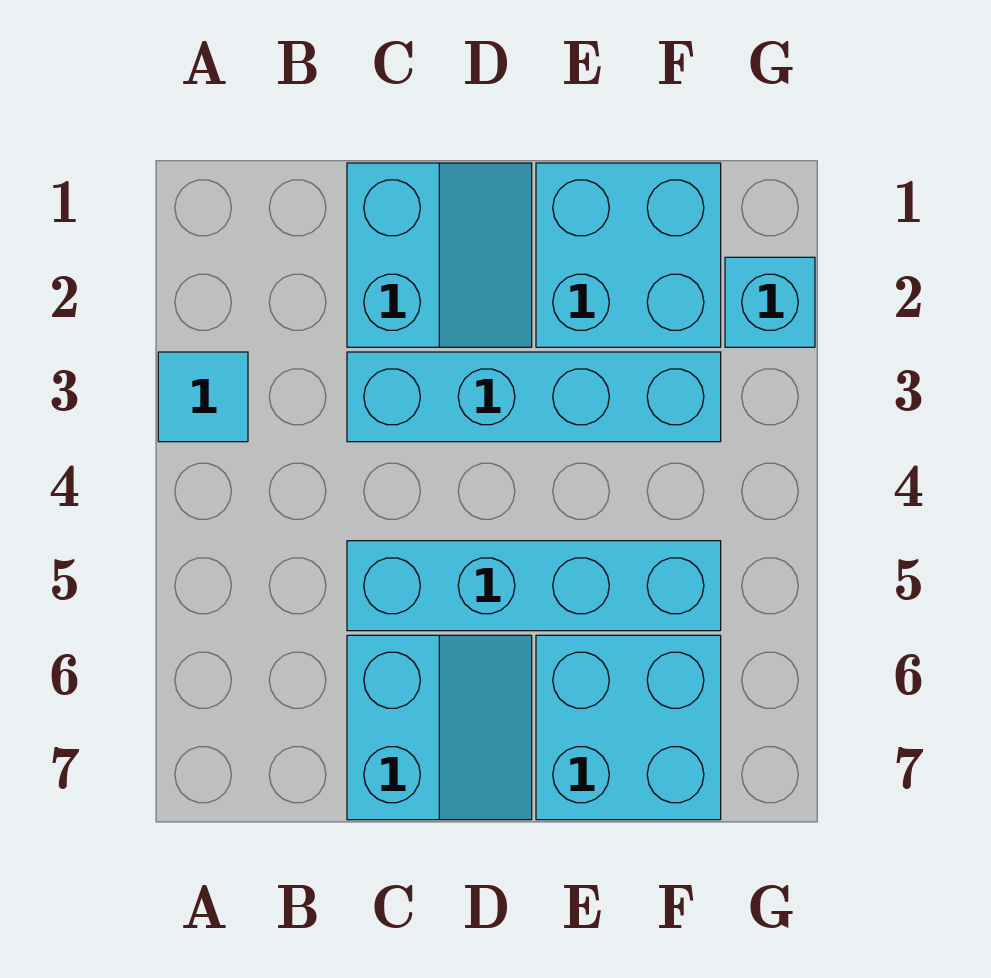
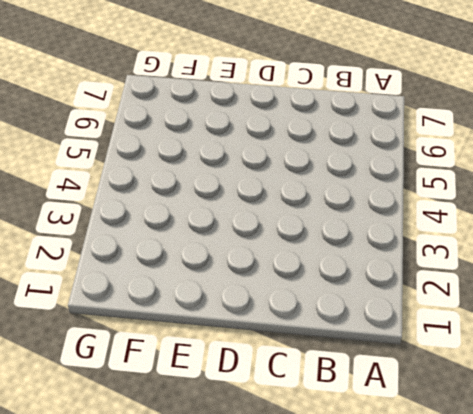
none -> cyan tile A3 level 1
none -> cyan slope C1:D2 level 1 top C

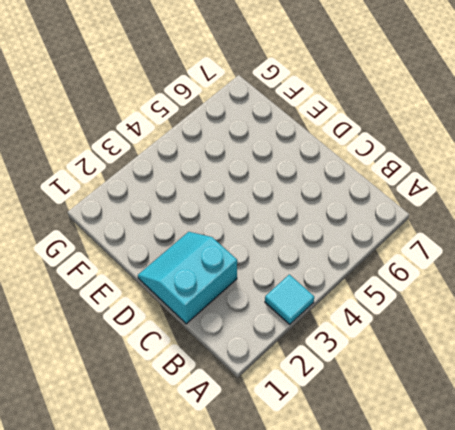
none -> cyan brick C3:F3 level 1
none -> cyan brick C5:F5 level 1

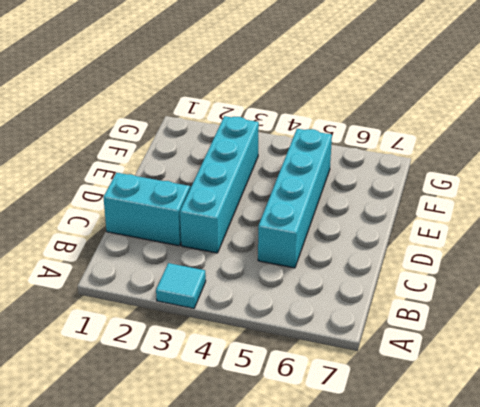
none -> cyan slope C6:D7 level 1 top C
none -> cyan brick E1:F2 level 1

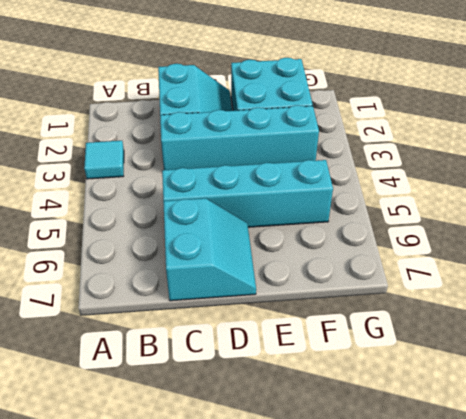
none -> cyan brick E6:F7 level 1
none -> cyan brick G2 level 1

